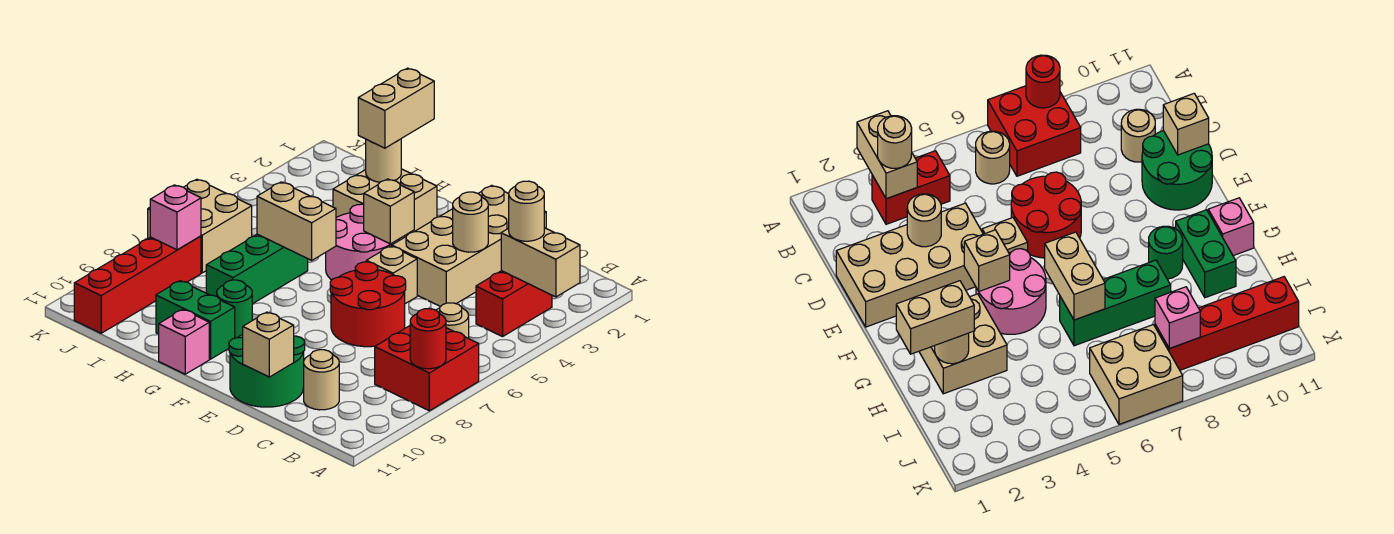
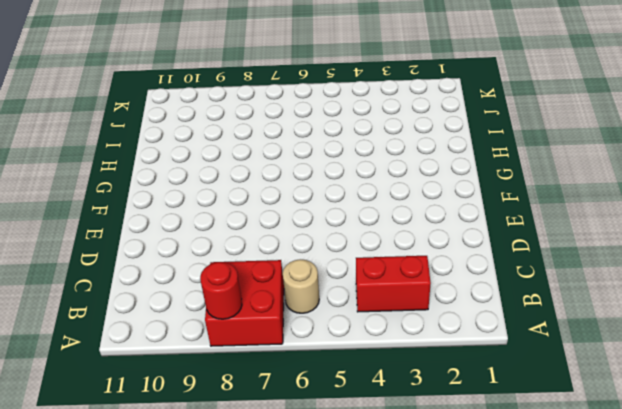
none -> tan round brick C10 level 1
none -> tan brick D1:E4 level 1
none -> red round brick D6:E7 level 1

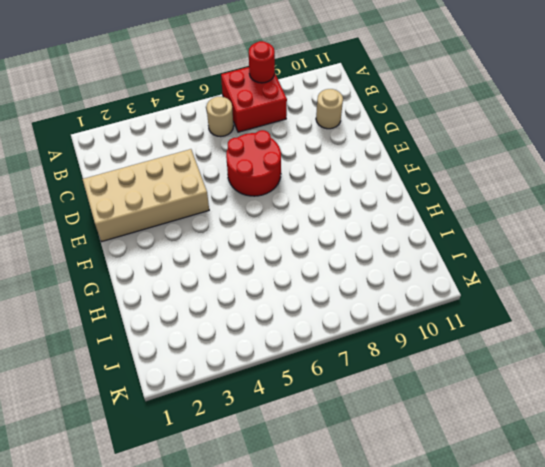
none -> red brick B3:B4 level 1
none -> green round brick D10:E11 level 1
none -> tan brick E5 level 1

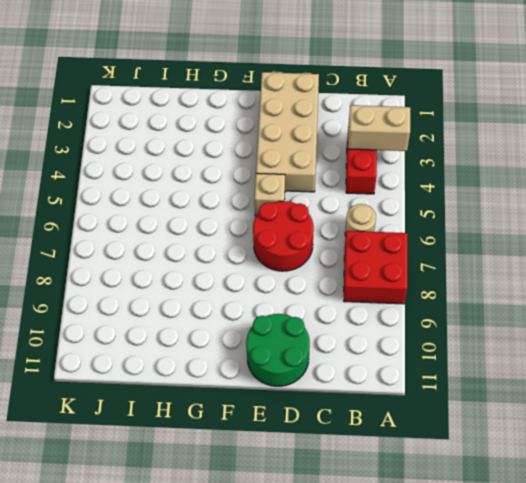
none -> tan round brick C10 level 1
none -> pink round brick F4:G5 level 1
none -> tan brick G2:H3 level 1

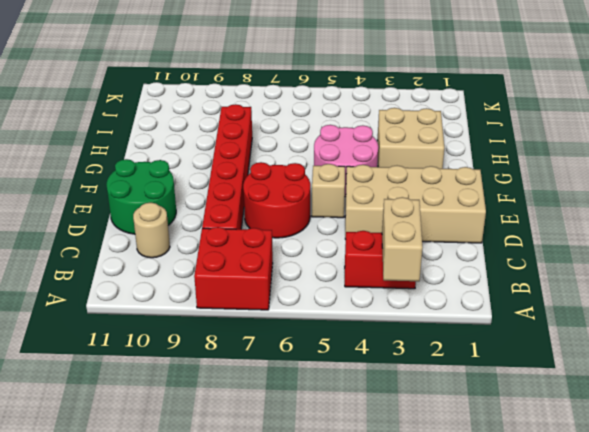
red brick C8:H8 level 1 -> green brick H6:H8 level 1
none -> tan round brick B6 level 1
none -> green round brick G9 level 1
none -> green brick G10:H10 level 1

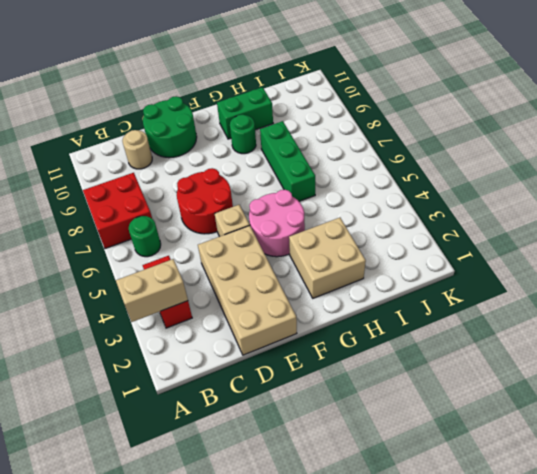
green round brick B6 level 1 -> tan round brick B6 level 1
none -> pink brick G11 level 1
none -> tan brick J6:K7 level 1
none -> red brick J8:J11 level 1

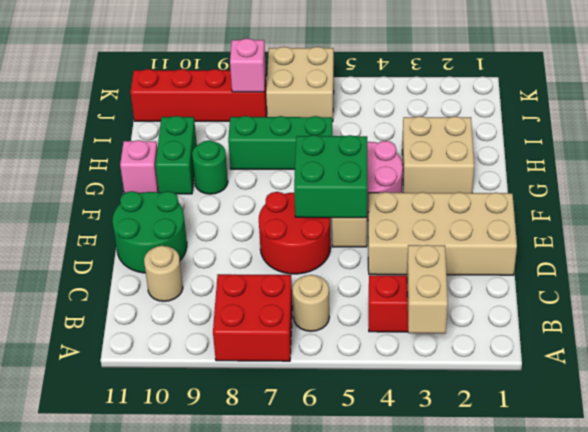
green brick E5:F6 level 2 -> none
none -> red round brick A8 level 2
none -> tan round brick D3 level 2
none -> tan brick D11 level 2

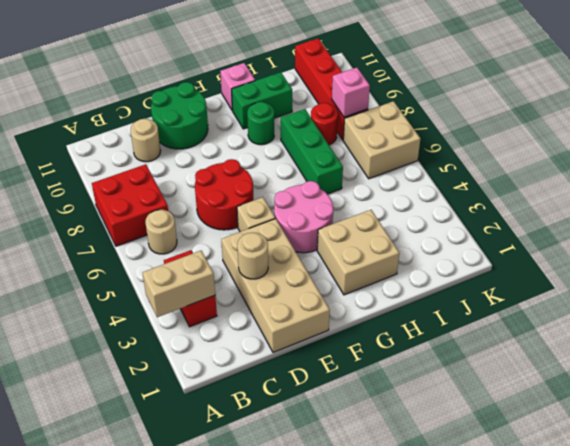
red round brick I8 level 1 -> red round brick A8 level 2
none -> tan brick D11 level 2
none -> tan brick F4 level 2
none -> tan brick G6:H6 level 2

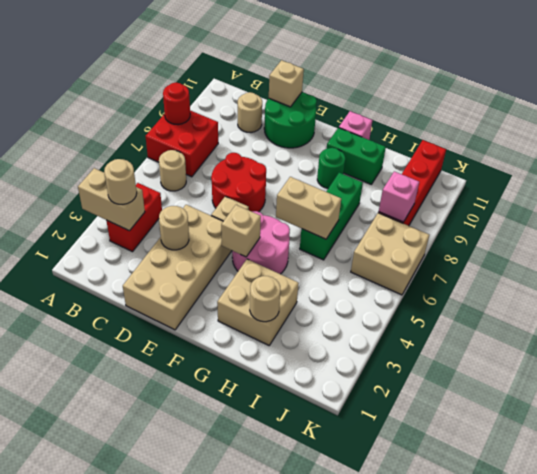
none -> tan brick H1:H2 level 3

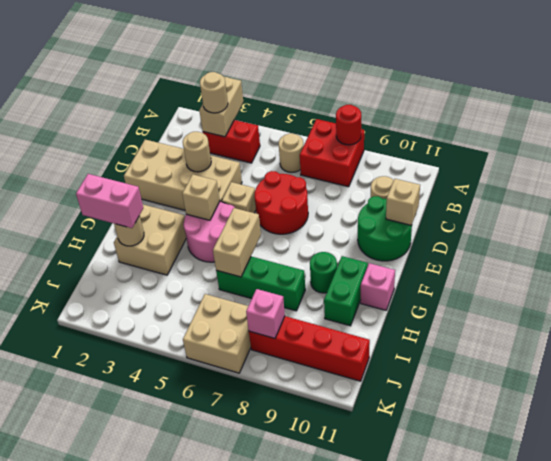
pink brick H1:H2 level 3 -> tan brick H1:H2 level 3

